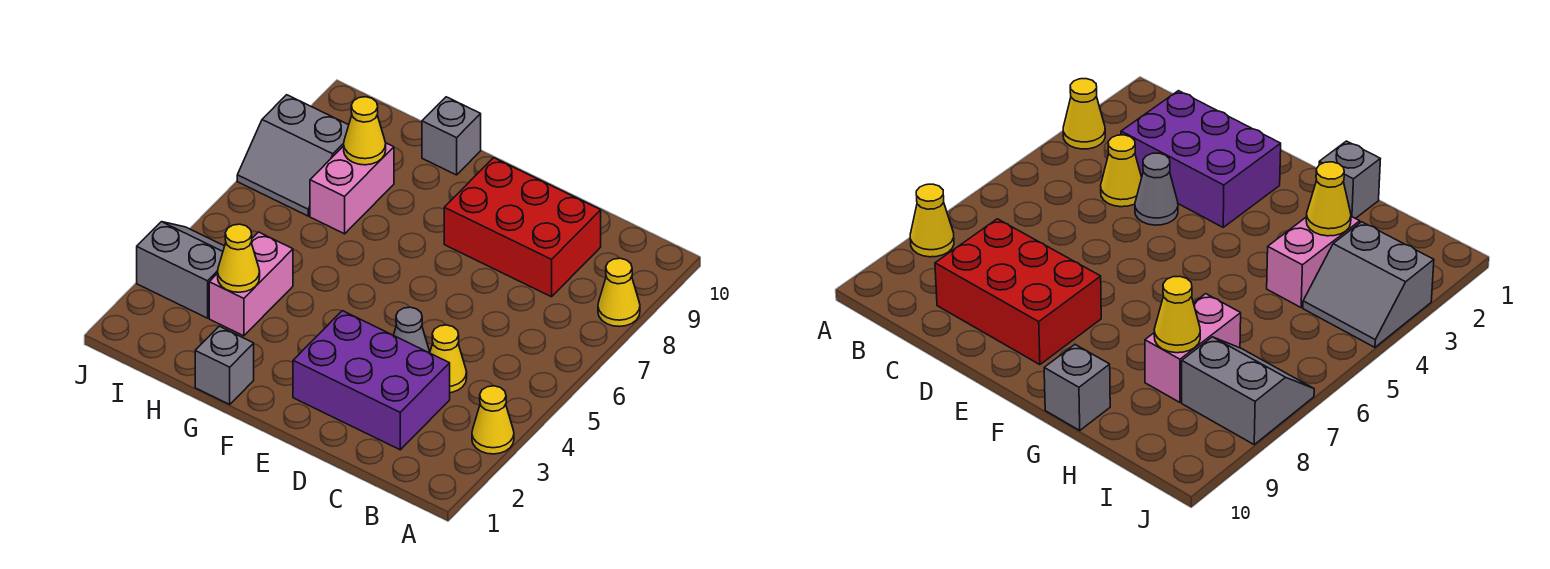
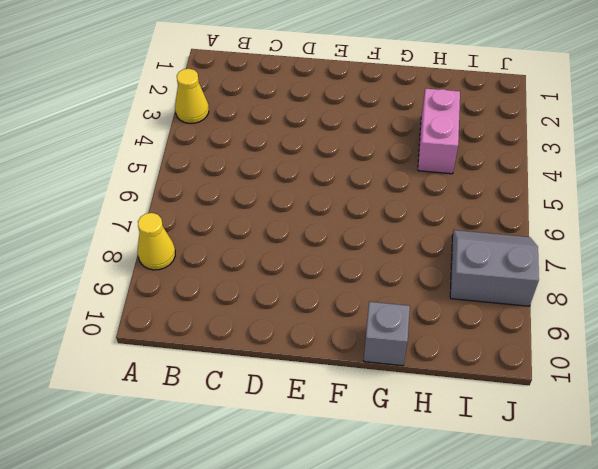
none -> purple brick C2:E3 level 1
none -> yellow cone C4 level 1
none -> red brick C8:E9 level 1

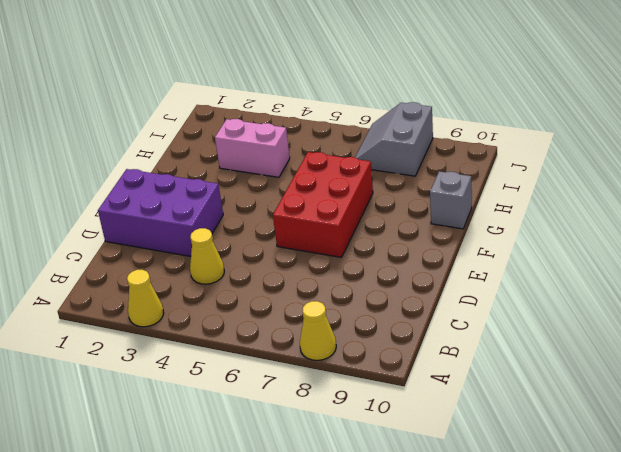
purple brick D1:E3 level 1 -> purple brick C2:E3 level 1
red brick E6:G7 level 1 -> red brick C8:E9 level 1
none -> grey cone D4 level 1
none -> grey brick G1 level 1
none -> pink brick H7:H8 level 1

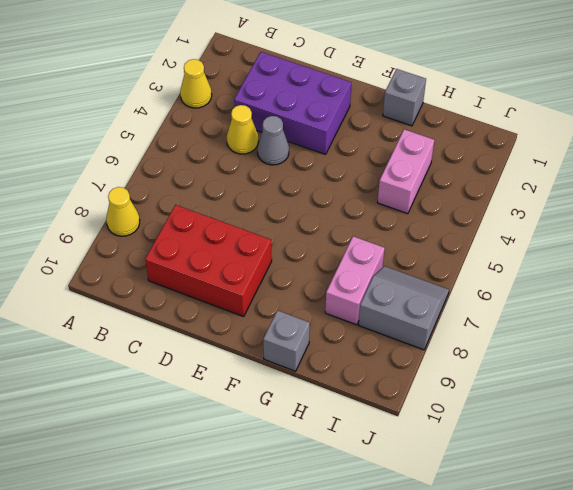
none -> grey slope I3:J4 level 1 top 3
none -> yellow cone H3 level 2
none -> yellow cone H8 level 2

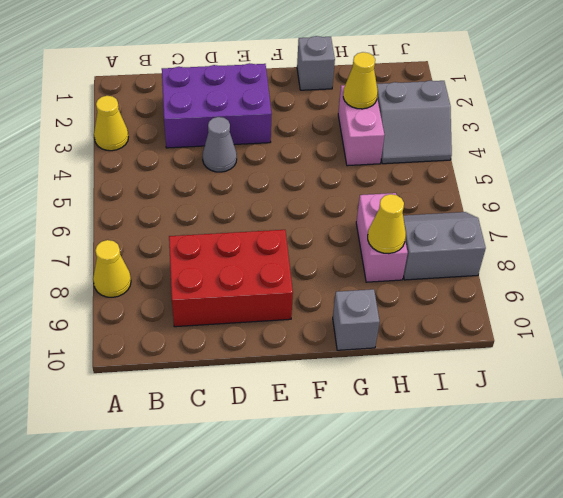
none -> yellow cone C4 level 1

